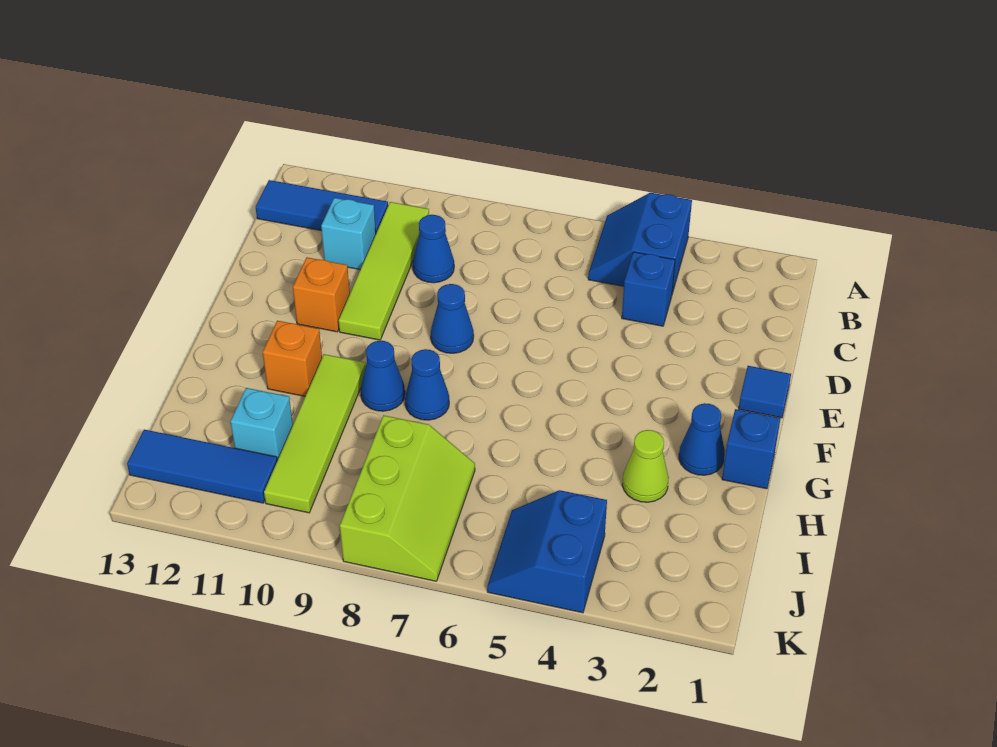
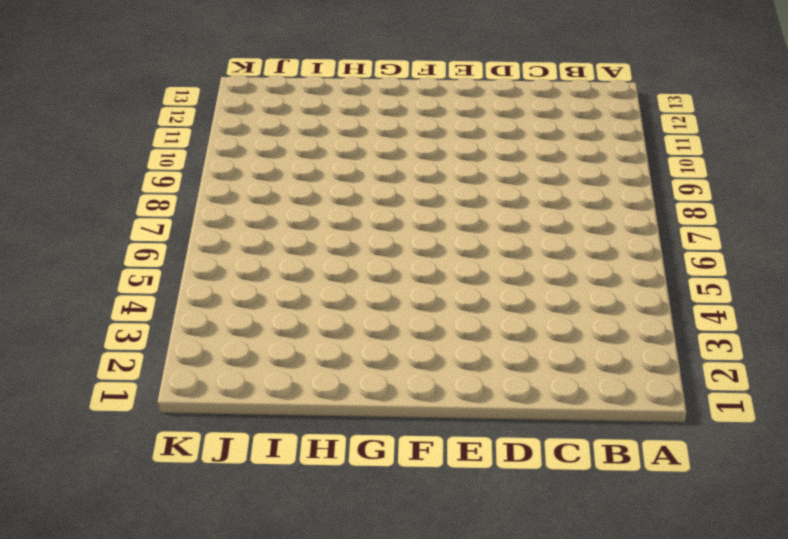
none -> blue slope A4:B5 level 1 top 4
none -> lime tile B10:E10 level 1
none -> blue tile B11:B13 level 1

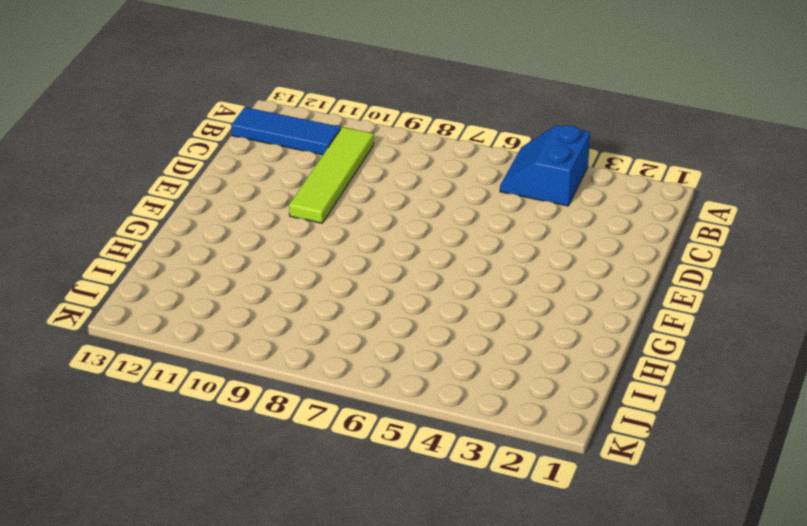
none -> blue brick C4 level 1
none -> blue cone C9 level 1
none -> cyan brick C11 level 1

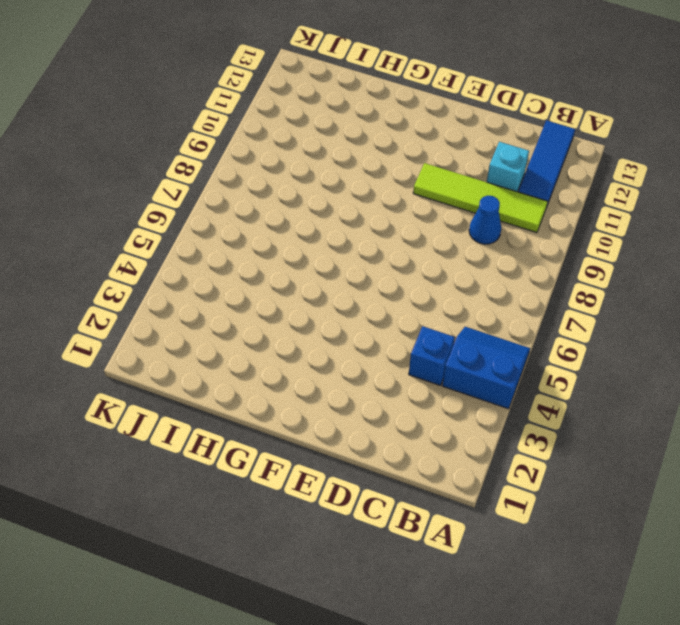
none -> blue tile E1 level 1
none -> blue cone E8 level 1
none -> orange brick E11 level 1

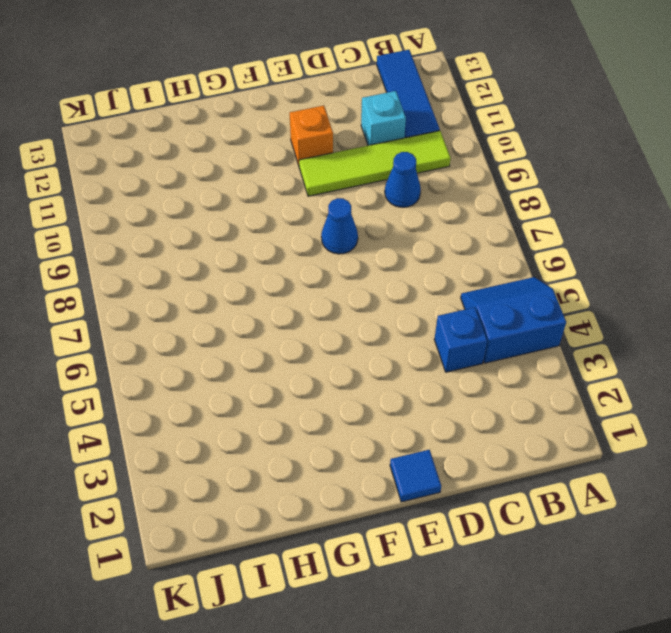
none -> blue brick G1 level 1
none -> blue cone G2 level 1
none -> blue cone G8 level 1

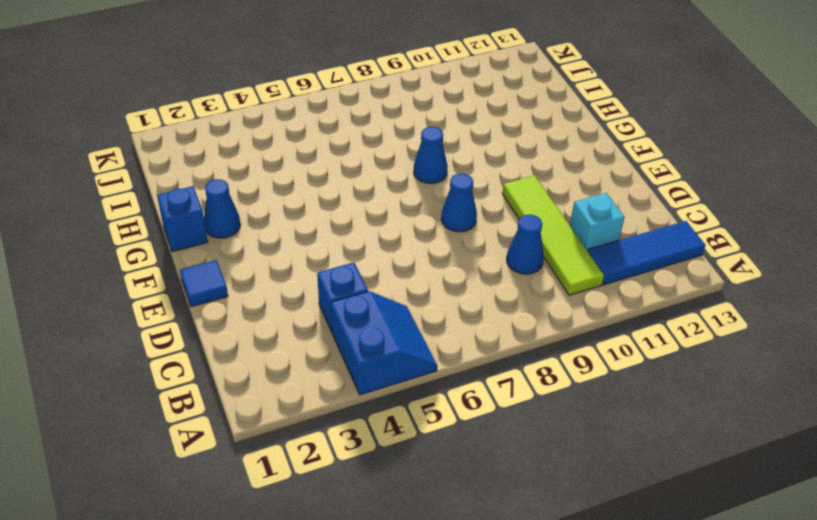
none -> orange brick E11 level 1
none -> blue cone G9 level 1
none -> lime tile G10:J10 level 1

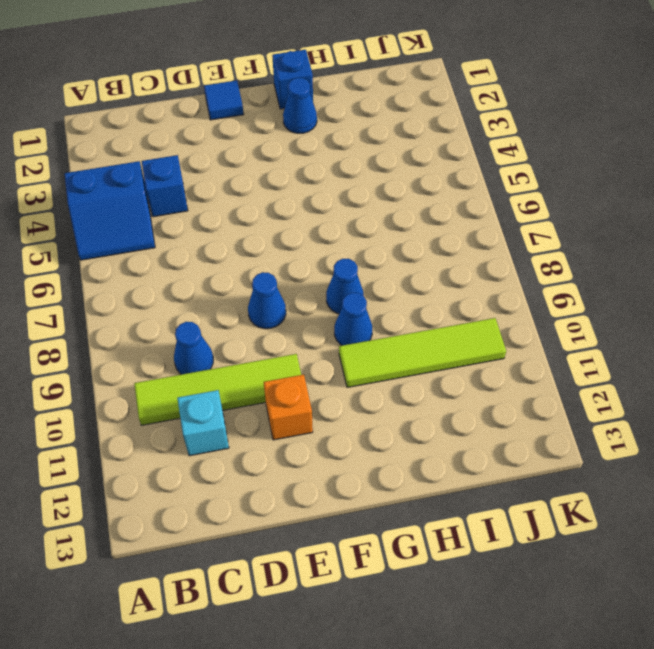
none -> blue tile B11:B13 level 1
none -> orange brick G11 level 1
none -> lime cone H3 level 1

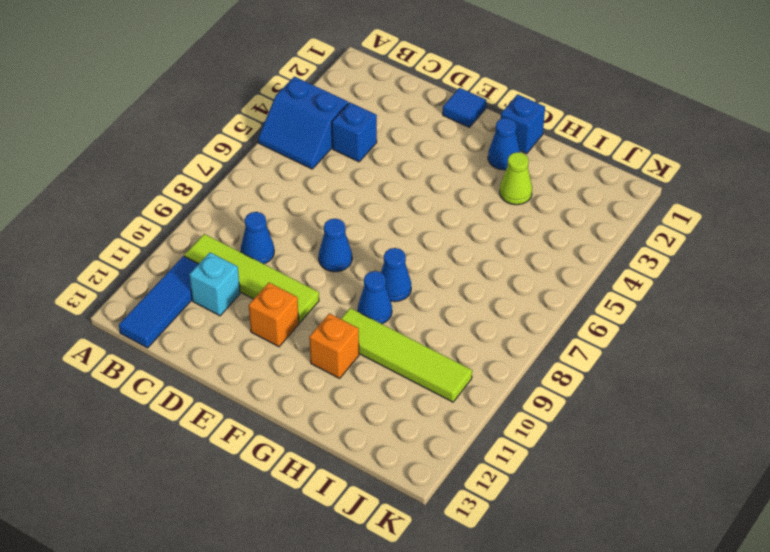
none -> lime slope I7:K8 level 1 top 8
none -> cyan brick I11 level 1
none -> blue slope J4:K5 level 1 top 4

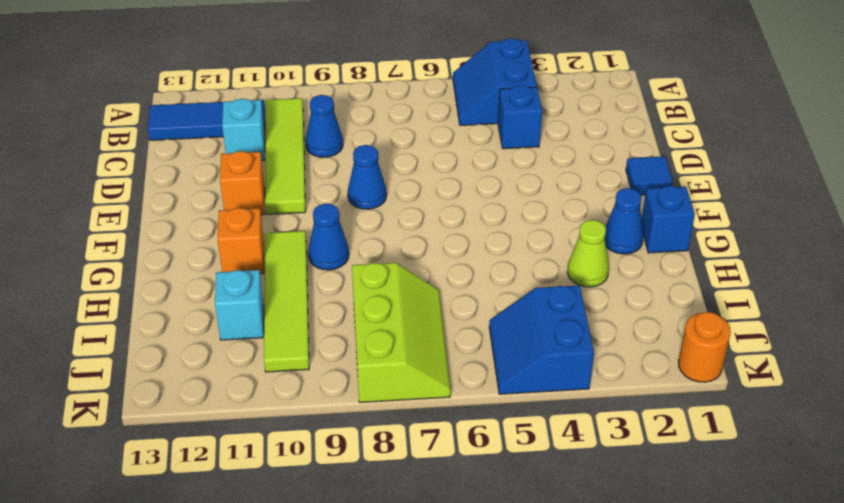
orange round brick K1 level 1 -> none
none -> blue cone G8 level 1
none -> blue tile J11:J13 level 1

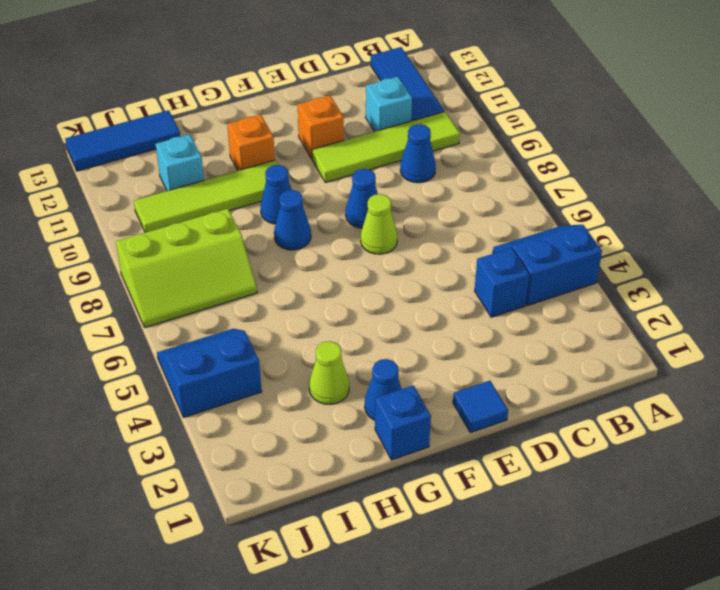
lime cone E7 level 1 -> none
blue tile I13:K13 level 1 -> blue tile J11:J13 level 1

